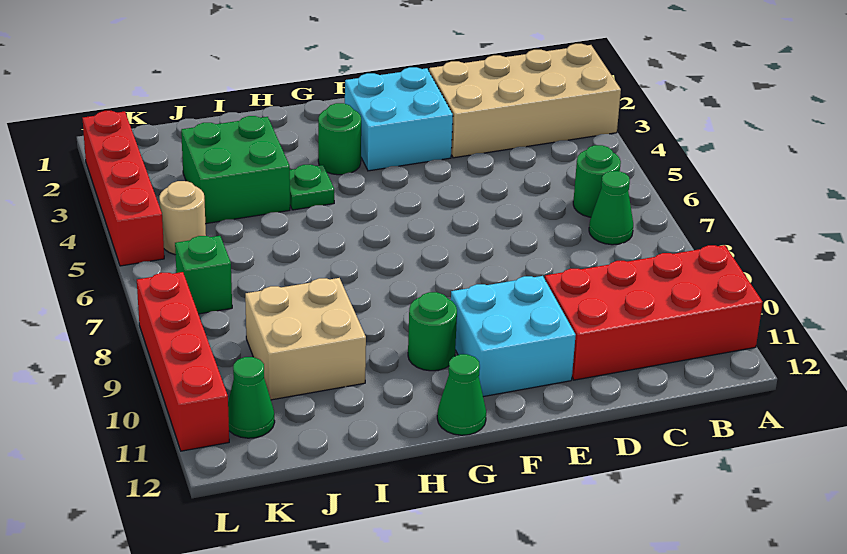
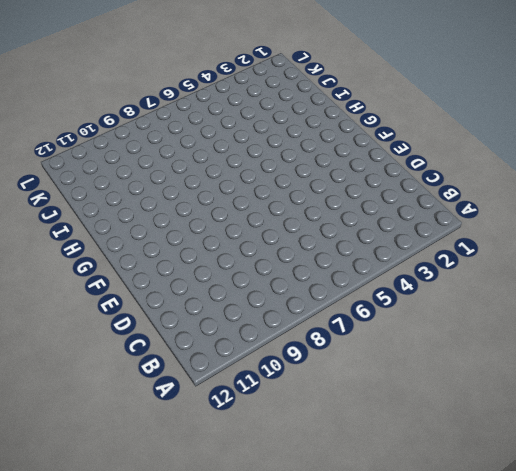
none -> tan brick A2:D3 level 1
none -> red brick A10:D11 level 1
none -> green round brick B6 level 1

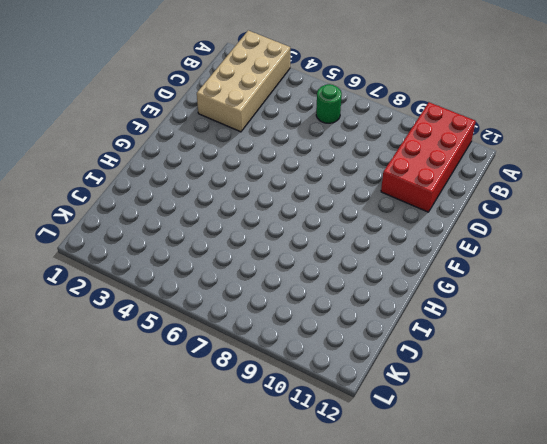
none -> green cone B7 level 1
none -> cyan brick E2:F3 level 1
none -> cyan brick E10:F11 level 1

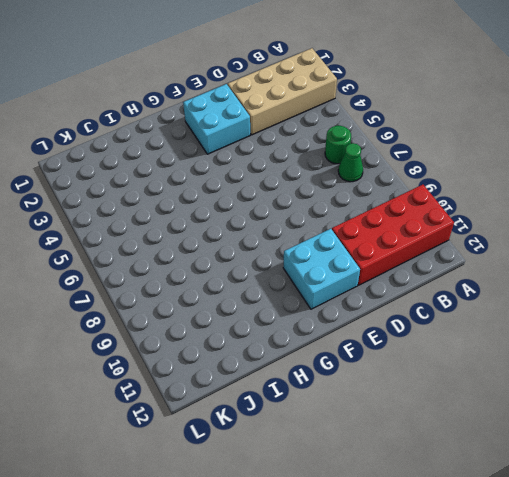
none -> green round brick G3 level 1
none -> green round brick G10 level 1
none -> green cone G12 level 1

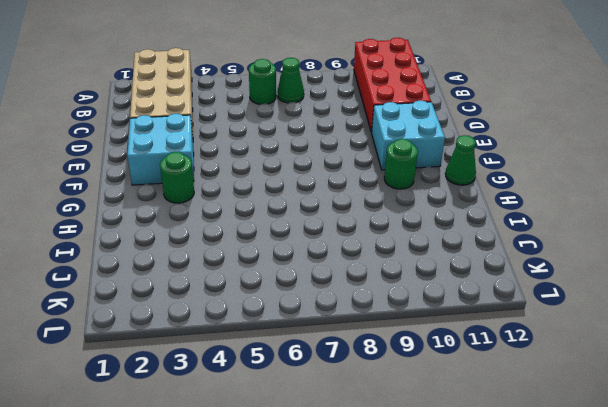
none -> green plate H4 level 1
none -> green brick I3:J4 level 1
none -> tan brick I9:J10 level 1

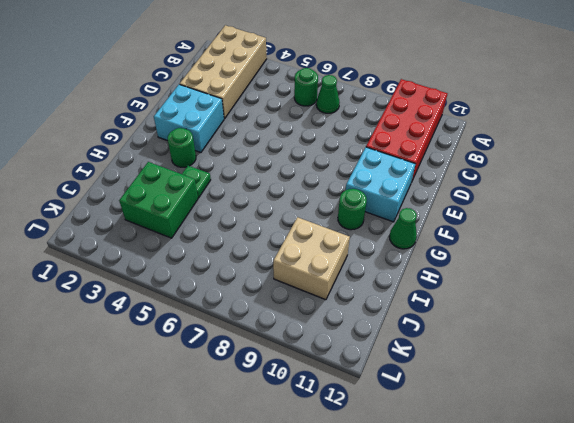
none -> tan round brick K5 level 1
none -> green brick K7 level 1
none -> green cone K11 level 1

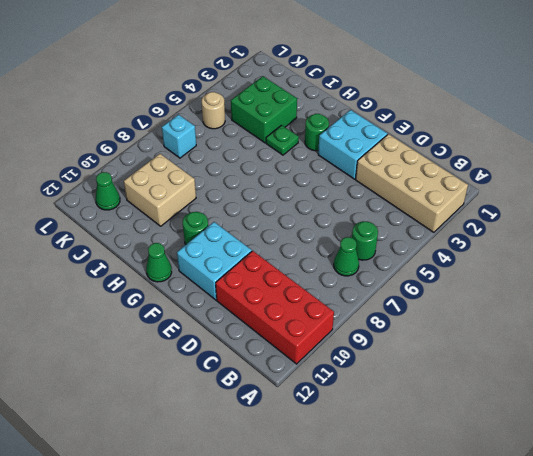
cyan brick K7 level 1 -> green brick K7 level 1
none -> red brick L2:L5 level 1
none -> red brick L8:L11 level 1

